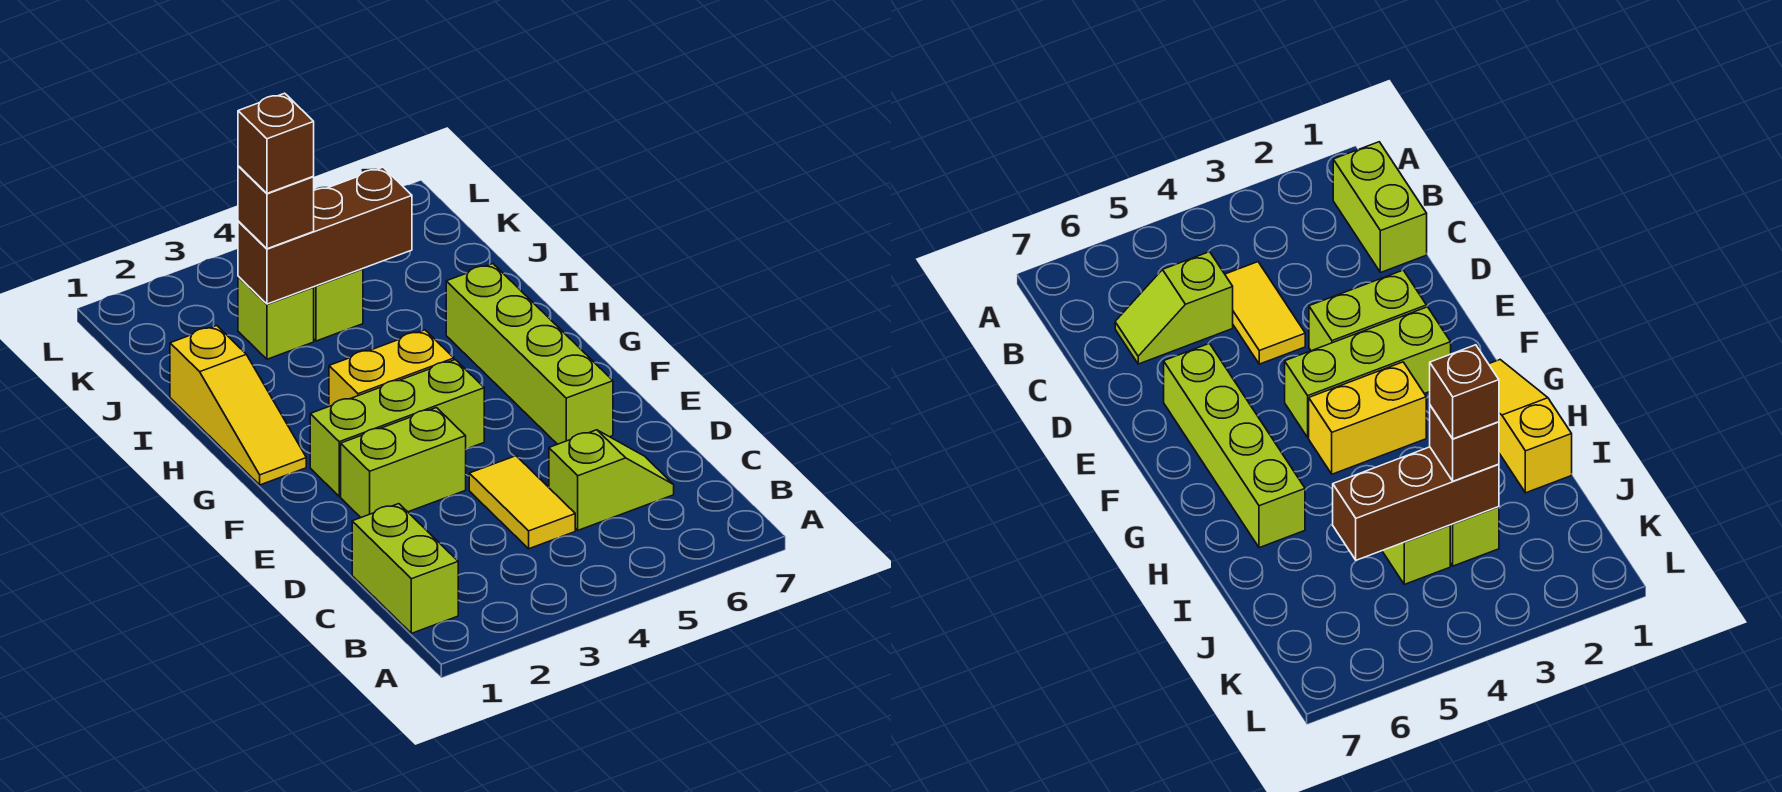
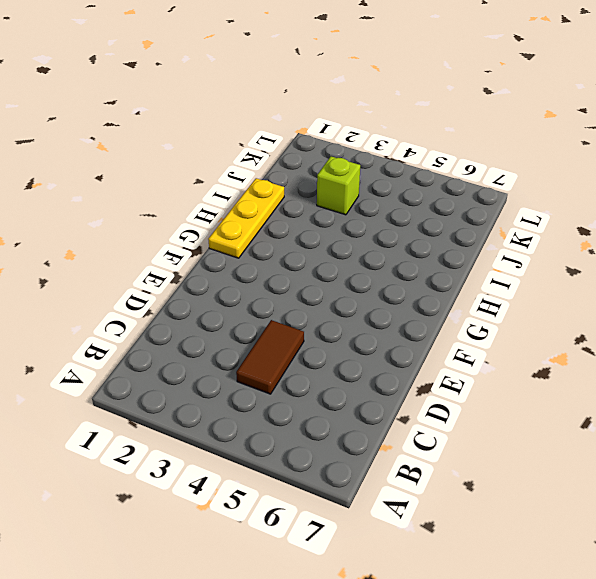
brown tile C4:D4 level 1 -> yellow tile C4:D4 level 1
yellow plate G1:I1 level 1 -> yellow slope G1:I1 level 1 top I
none -> lime brick B1:C1 level 1
none -> lime slope C5:C6 level 1 top 5
none -> lime brick E2:E3 level 1

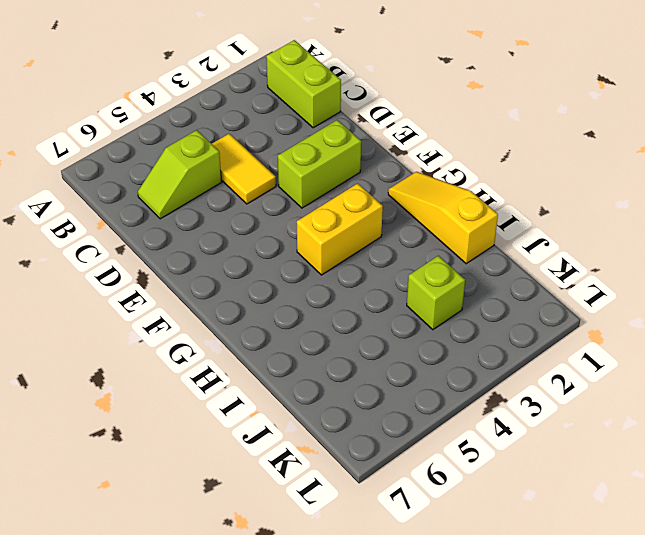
none -> lime brick E6:H6 level 1
none -> lime brick F2:F4 level 1
none -> lime brick J4 level 1

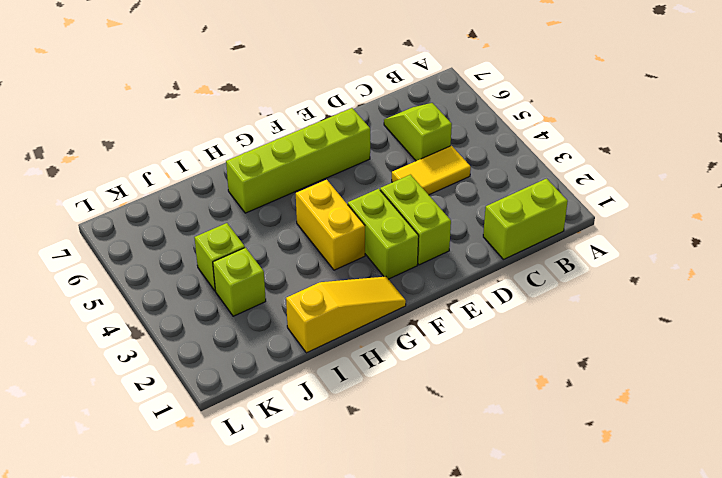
lime brick F2:F3 level 1 -> lime brick F2:F4 level 1
none -> brown brick J3:J5 level 2
none -> brown brick J3 level 3
none -> brown brick J3 level 4

